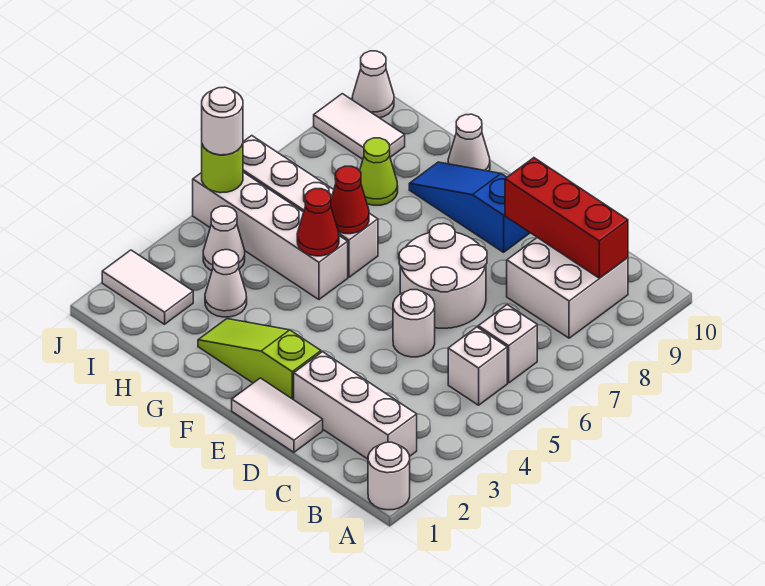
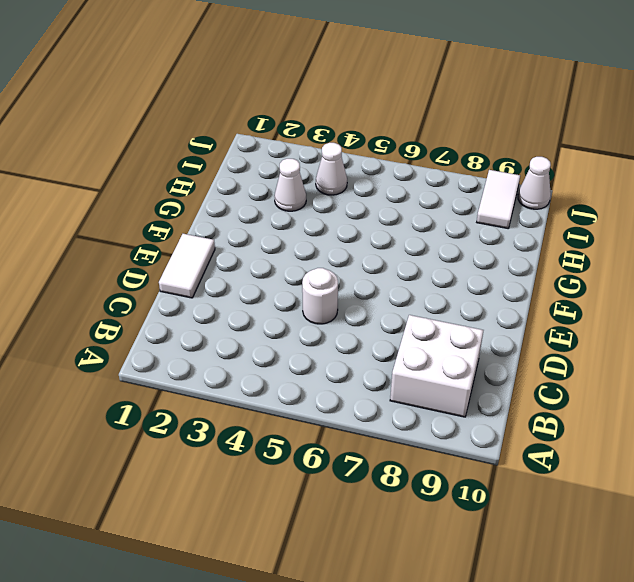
none -> white round brick A1 level 1
none -> white brick B2:D2 level 1
none -> white brick B5 level 1

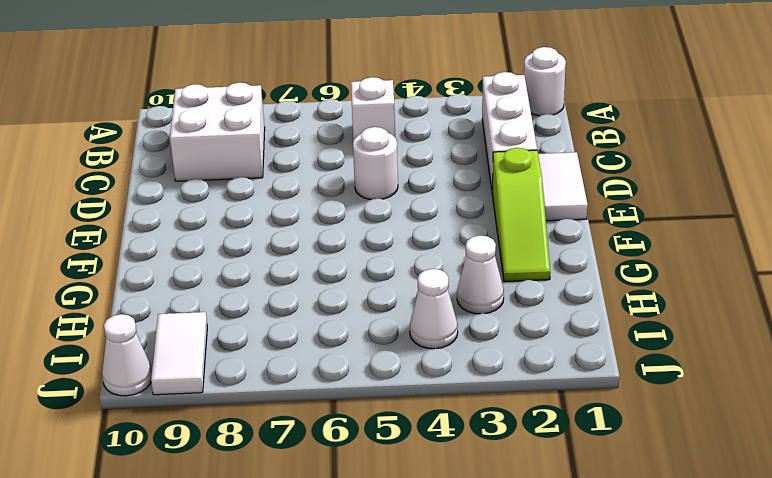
none -> white brick B6 level 1
none -> white round brick D6:E7 level 1
none -> blue slope E9:G9 level 1 top E

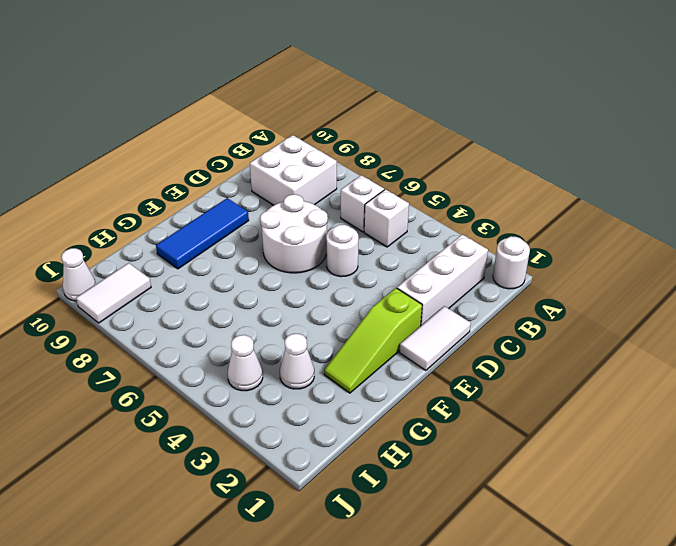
blue tile E9:G9 level 1 -> blue slope E9:G9 level 1 top E
none -> white brick G5:J5 level 1
none -> white brick G6:J6 level 1
none -> white cone G10 level 1

